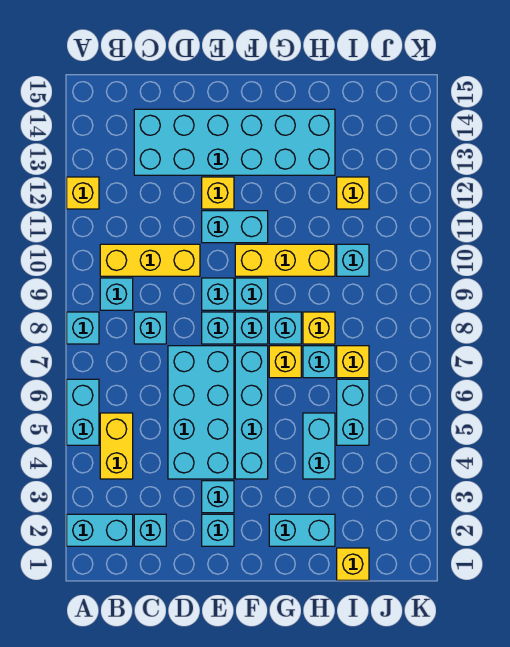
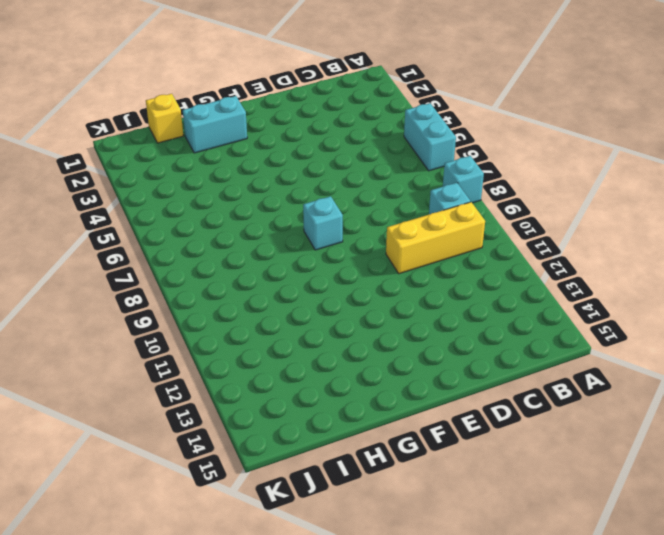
none -> cyan brick A2:B2 level 1
none -> yellow brick A12 level 1
none -> yellow brick B4:B5 level 1
none -> cyan brick C2 level 1

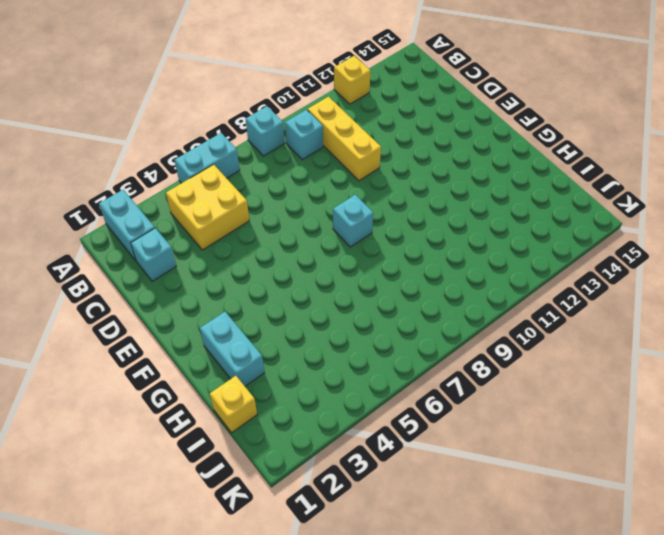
yellow brick B4:C5 level 1 -> yellow brick B4:B5 level 1
none -> cyan brick C8 level 1
none -> cyan brick C13:H14 level 1
none -> cyan brick D4:E7 level 1
none -> cyan brick E2 level 1

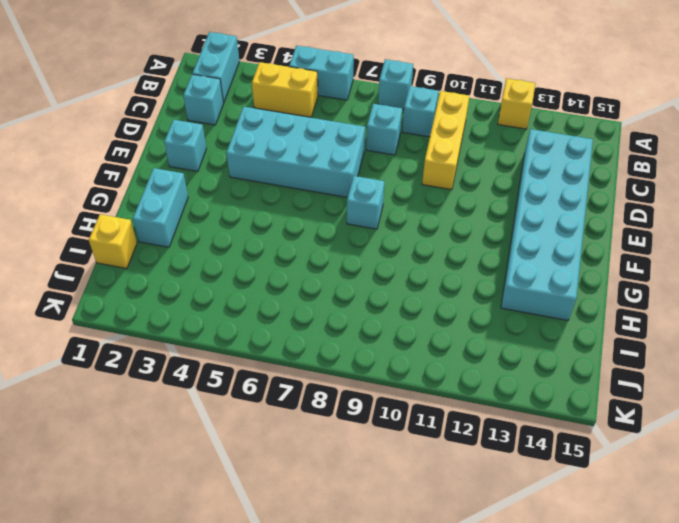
none -> cyan brick E3 level 1
none -> cyan brick E8 level 1
none -> cyan brick E9 level 1
none -> cyan brick E11:F11 level 1

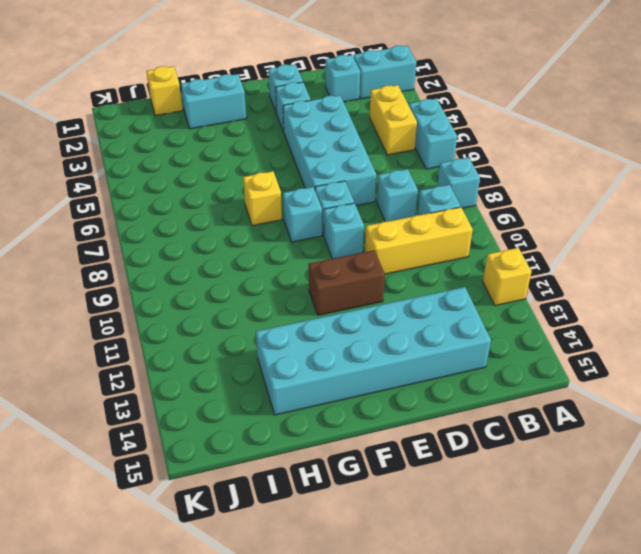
brown brick E11:F11 level 1 -> cyan brick E11:F11 level 1
none -> yellow brick E12 level 1
none -> cyan brick F4:F7 level 1
none -> cyan brick F9 level 1
none -> yellow brick F10:H10 level 1

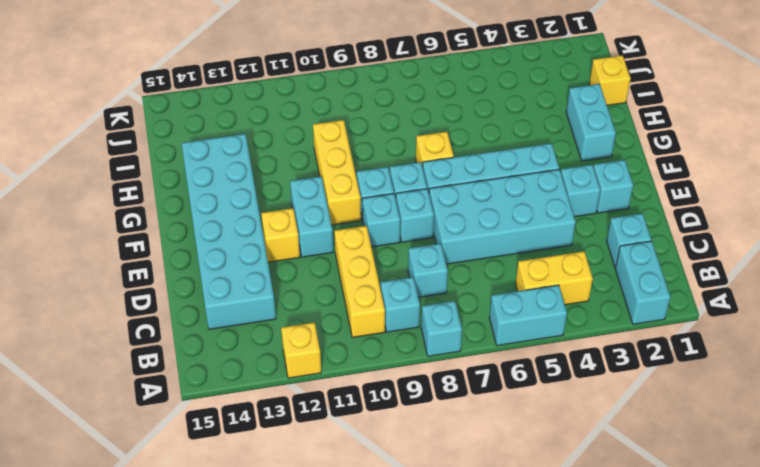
none -> cyan brick G8 level 1
none -> cyan brick H4:H5 level 1
none -> cyan brick H7 level 1
none -> yellow brick H8 level 1

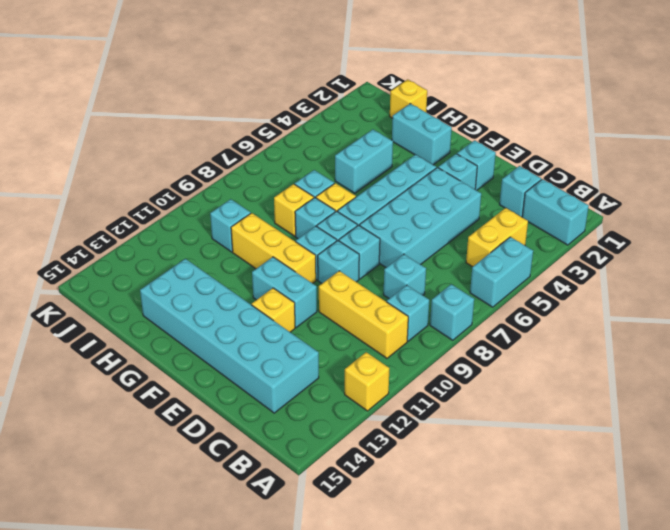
none -> cyan brick I5:I6 level 1
none -> yellow brick I7 level 1
none -> yellow brick I12 level 1

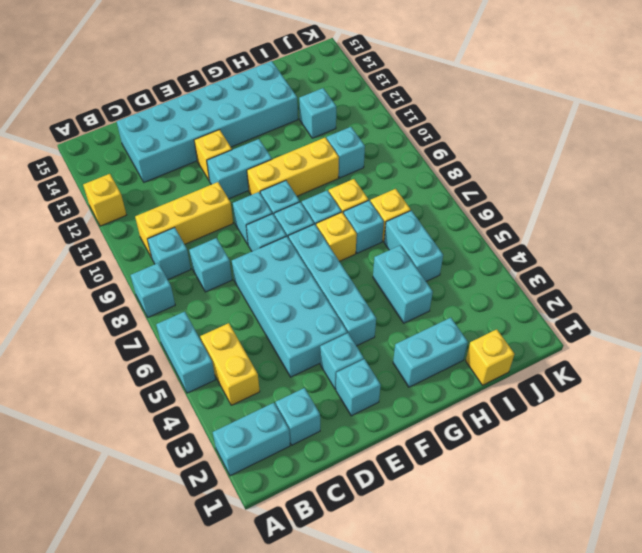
cyan brick I12 level 1 -> yellow brick I12 level 1

